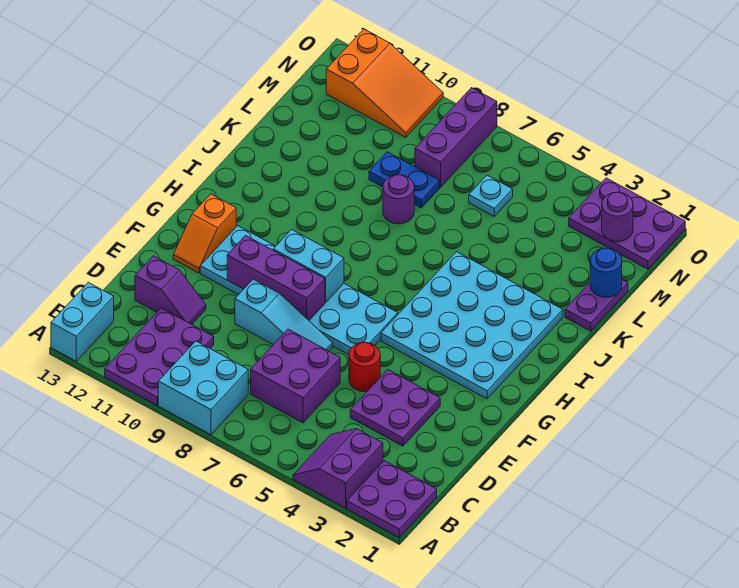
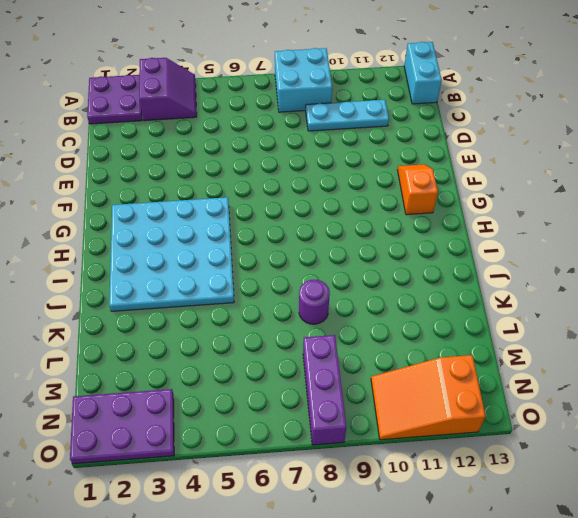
cyan plate C9:C11 level 1 -> purple plate A10:C11 level 1
none -> purple brick C6:D7 level 1
none -> purple plate D3:E4 level 1
none -> purple slope D11:D12 level 1 top 12

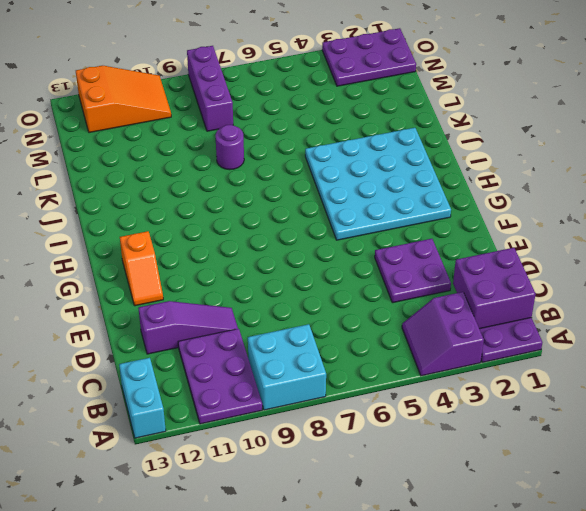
purple brick B1:C2 level 2 -> purple brick C6:D7 level 1
purple slope D10:D12 level 1 top 12 -> purple slope D11:D12 level 1 top 12
none -> red round brick E5 level 1
none -> cyan slope E7:E9 level 1 top 9
none -> cyan plate F6:G11 level 1

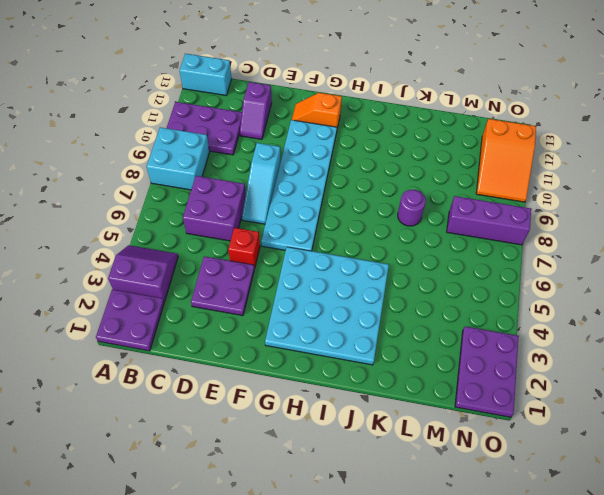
red brick E5 level 1 -> red round brick E5 level 1
none -> purple plate K1:L1 level 1
none -> blue plate L8:L9 level 1
none -> cyan plate M6 level 1

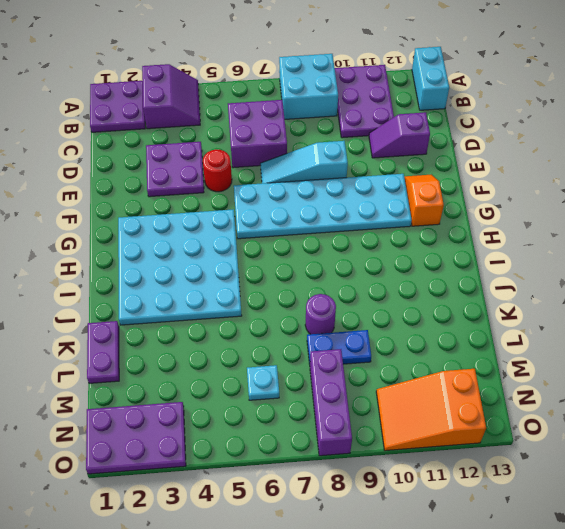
none -> purple brick F8:F10 level 2
none -> cyan brick G8:G9 level 2
none -> blue round brick L1 level 2

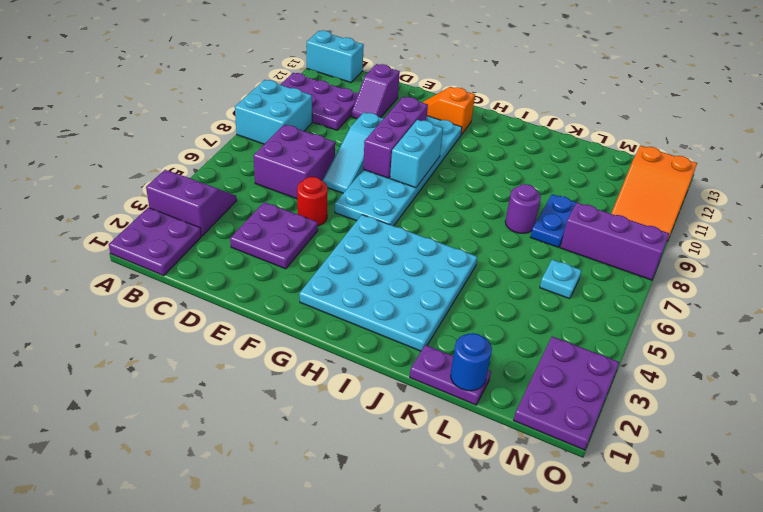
none -> purple round brick N2 level 2

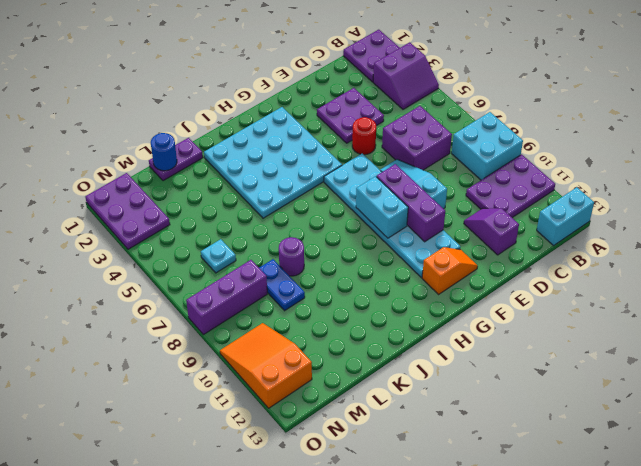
none -> purple round brick N2 level 2

